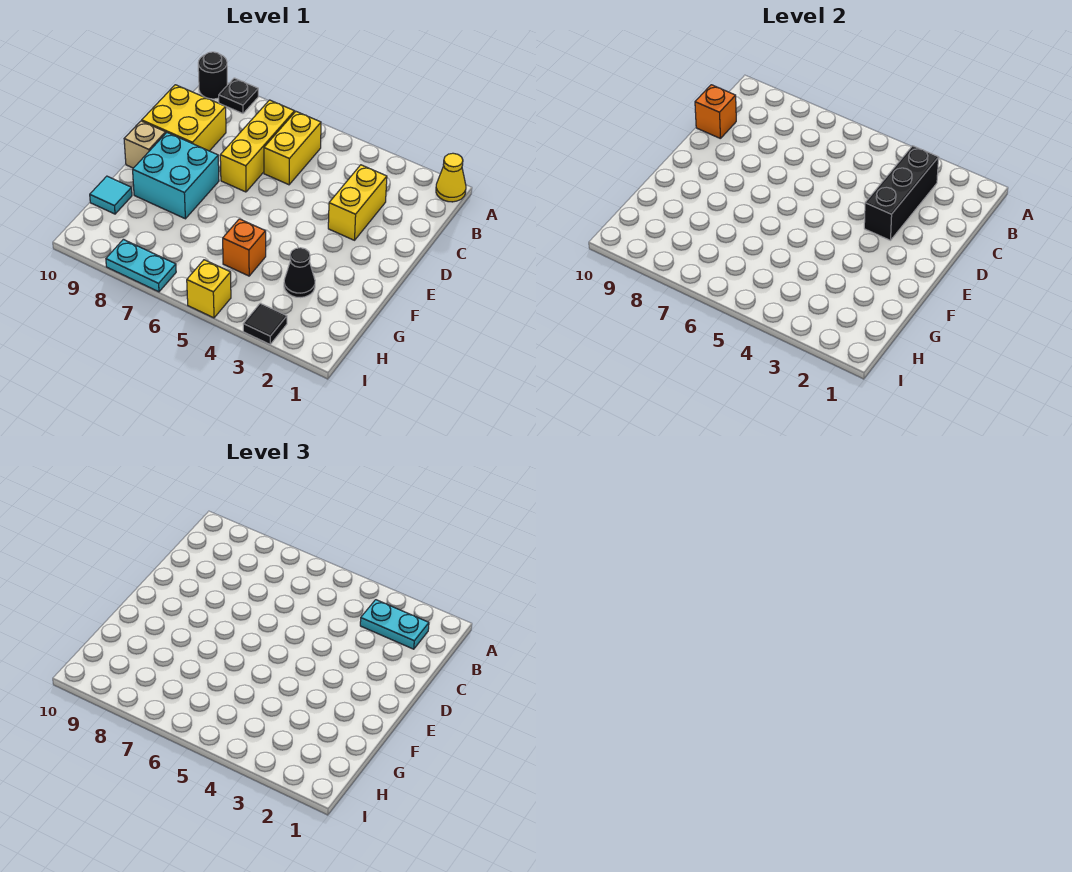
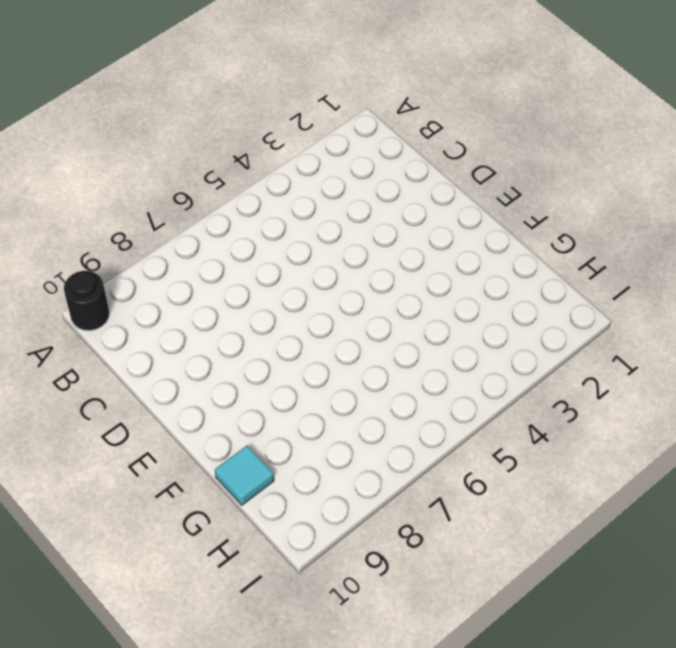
none -> yellow cone A1 level 1
none -> black plate A9 level 1
none -> yellow brick B6:C6 level 1

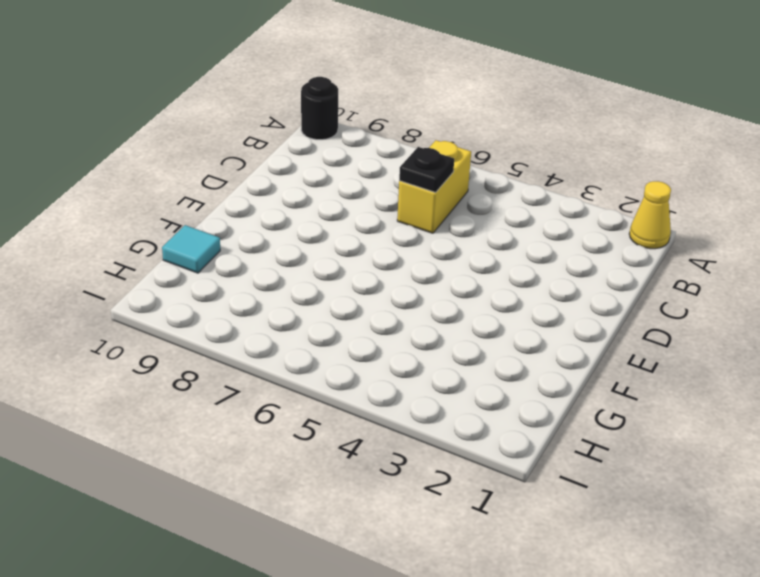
black plate C6 level 2 -> black plate A9 level 1
none -> yellow brick B7:D7 level 1
none -> yellow brick C3:D3 level 1
none -> yellow brick C9:D10 level 1

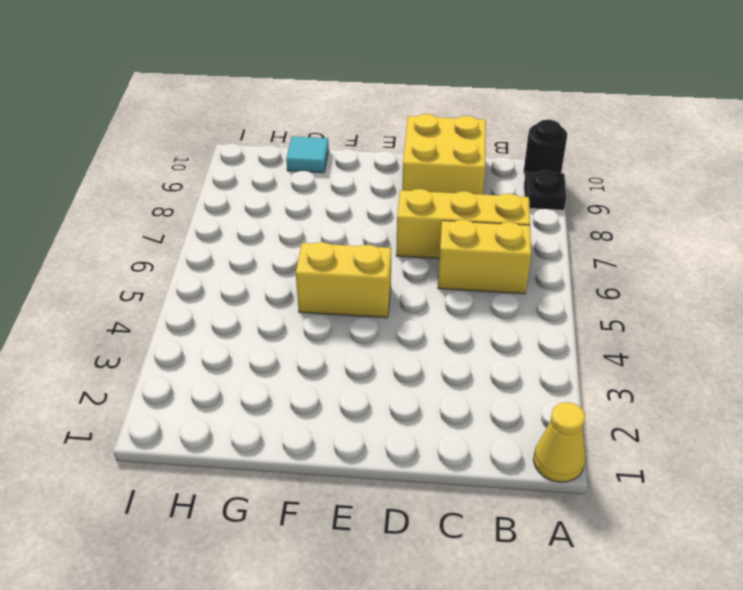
yellow brick E5:F5 level 1 -> yellow brick C3:D3 level 1
none -> cyan brick E8:F9 level 1
none -> tan brick E10 level 1
none -> black cone G3 level 1

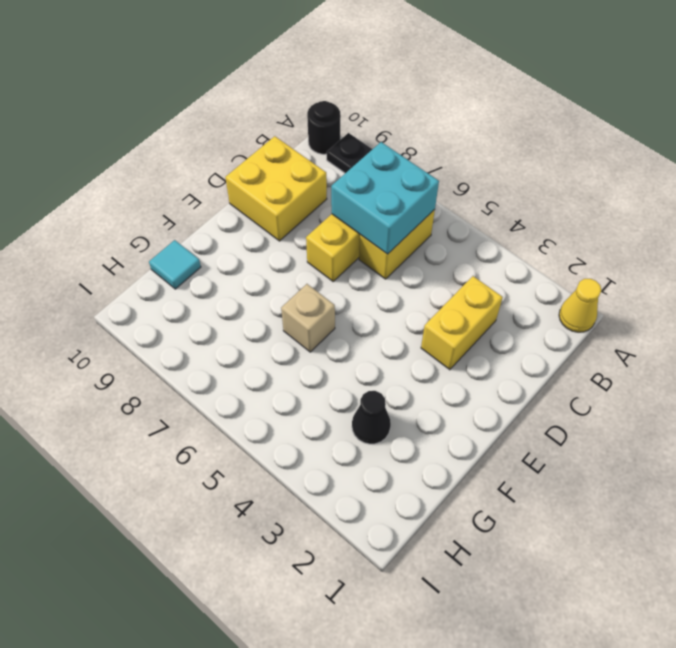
cyan brick B6:C7 level 2 -> cyan brick E8:F9 level 1
tan brick F6 level 1 -> tan brick E10 level 1
none -> orange brick G5 level 1
none -> black tile I3 level 1
none -> yellow brick I5 level 1

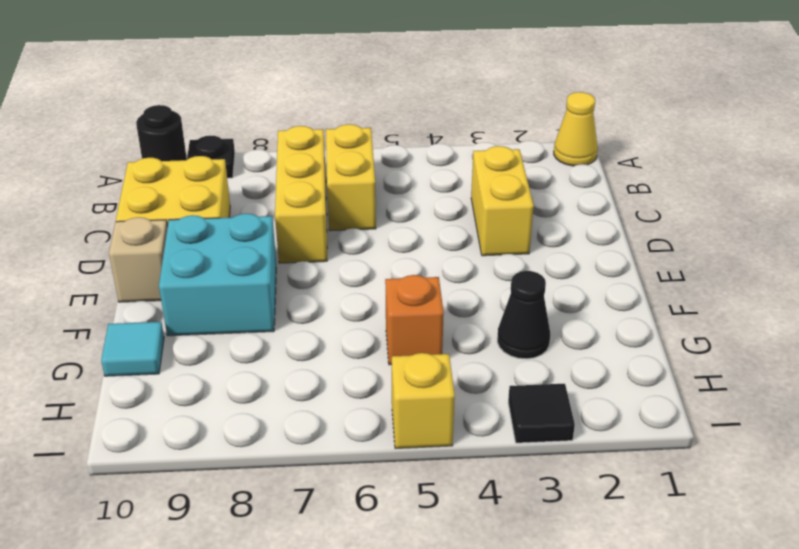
none -> cyan plate I7:I8 level 1
none -> black brick B3:D3 level 2
none -> orange brick C10 level 2

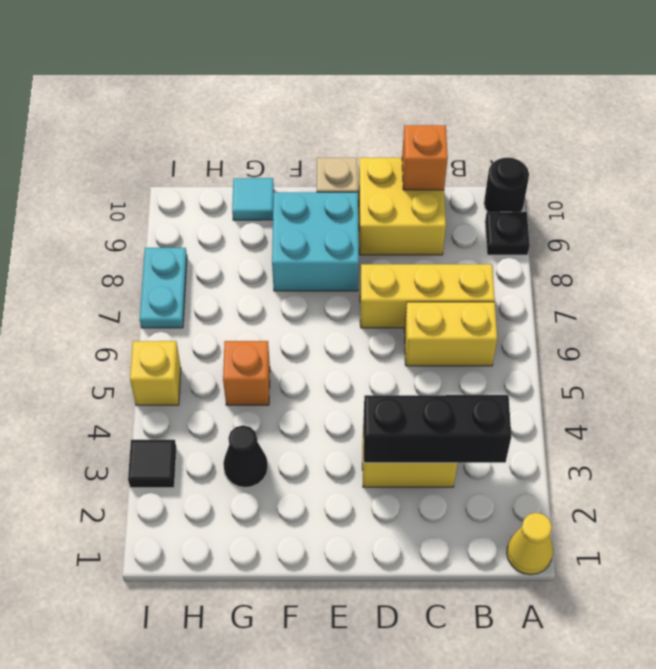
none -> cyan plate B2:B3 level 3

